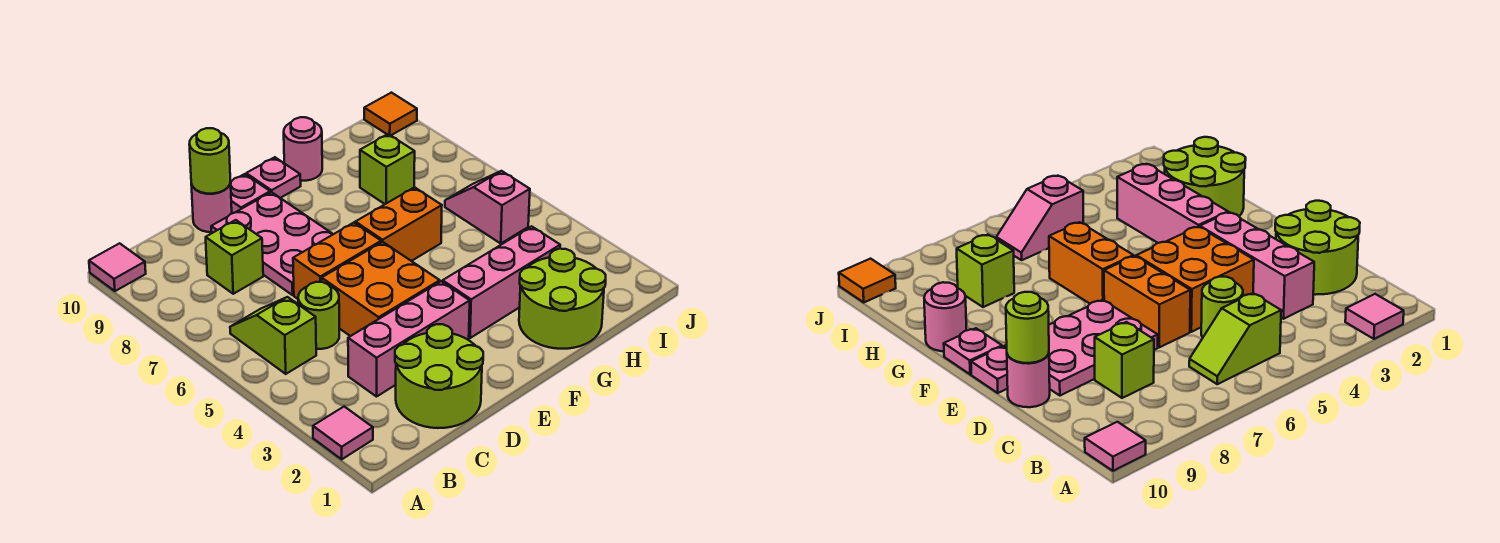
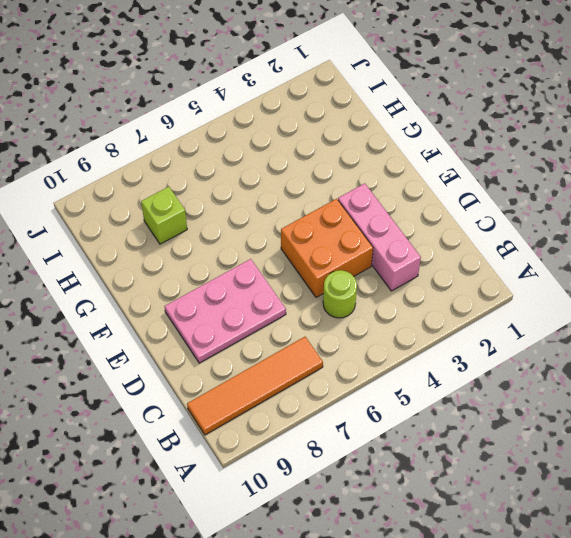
orange tile B7:B10 level 1 -> none
none -> pink tile A2 level 1
none -> pink tile A10 level 1
none -> lime slope B5:B6 level 1 top 5

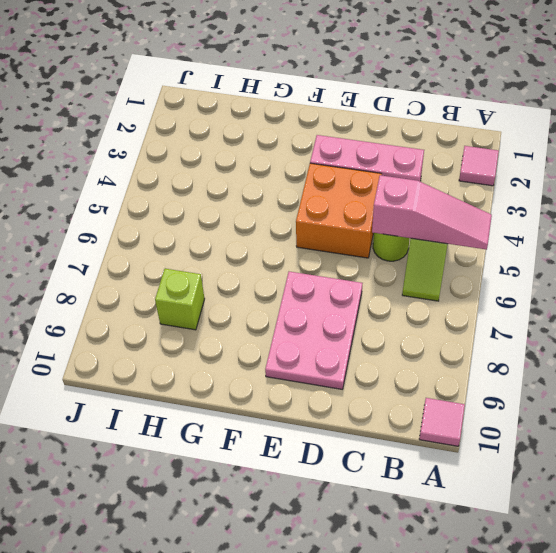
pink slope A5:C5 level 2 top C -> none
none -> lime round brick C1:D2 level 1
none -> lime brick C8 level 1
none -> orange brick D6:E6 level 1

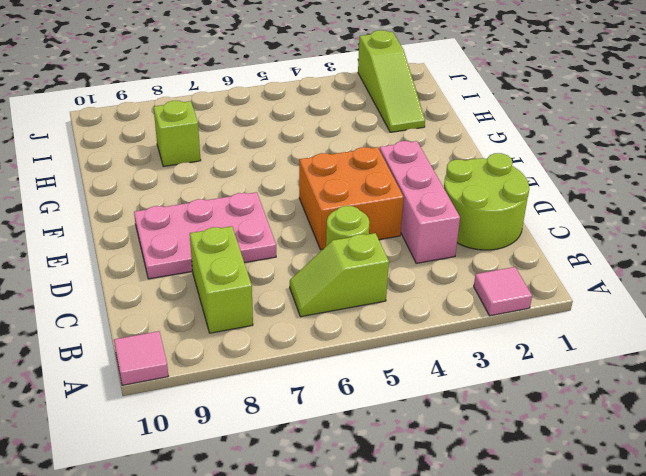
lime brick B8:C8 level 1 -> lime brick C8 level 1
lime slope H2:J2 level 1 top J -> lime round brick G1:H2 level 1
none -> orange brick D6:E6 level 1
none -> pink round brick D10 level 1
none -> pink plate E10 level 1

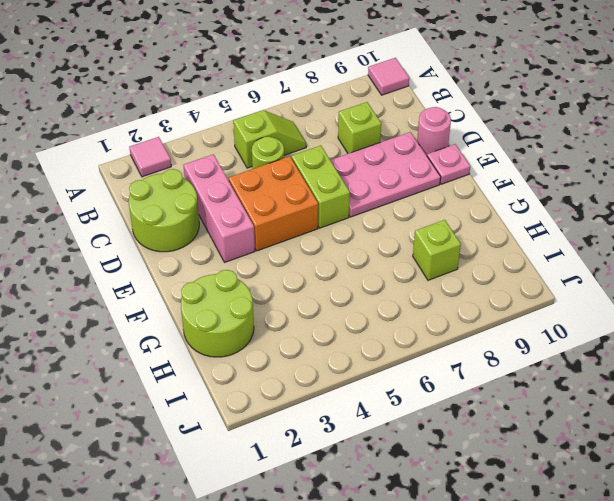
lime brick D6:E6 level 1 -> orange brick D6:E6 level 1
none -> pink brick F3:H3 level 1
none -> orange brick F6:G6 level 1
none -> pink plate F10 level 1

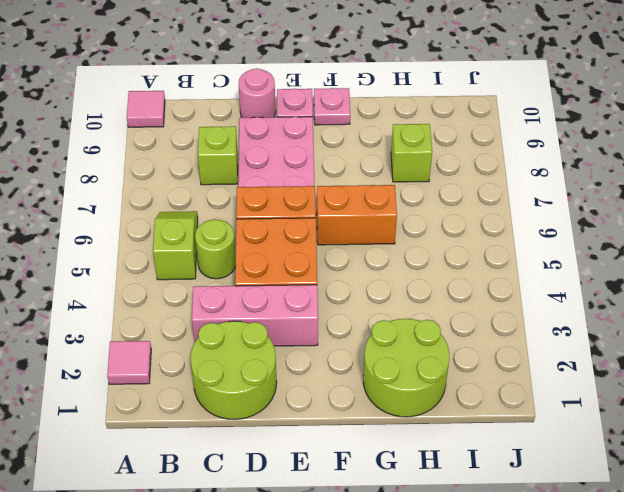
none -> pink brick F3:H3 level 1
none -> pink round brick G10 level 1
none -> pink slope I5:I6 level 1 top 5

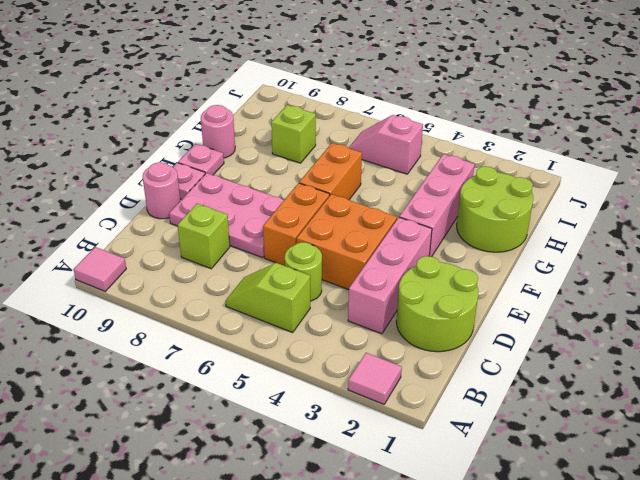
none -> orange tile J10 level 1
none -> lime round brick D10 level 2

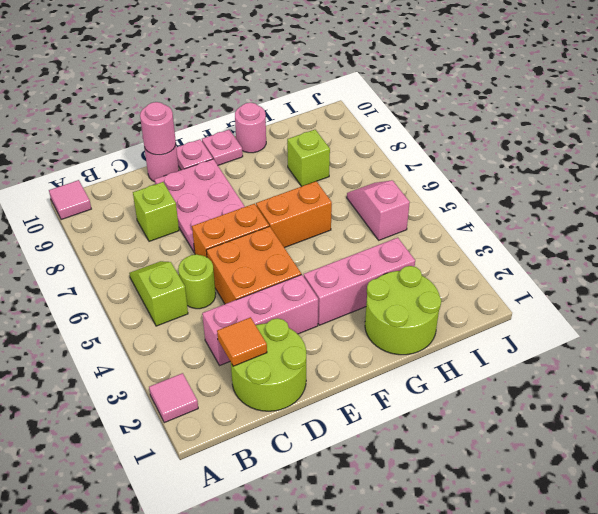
orange tile C2 level 2 -> orange tile J10 level 1
pink round brick D10 level 2 -> lime round brick D10 level 2

